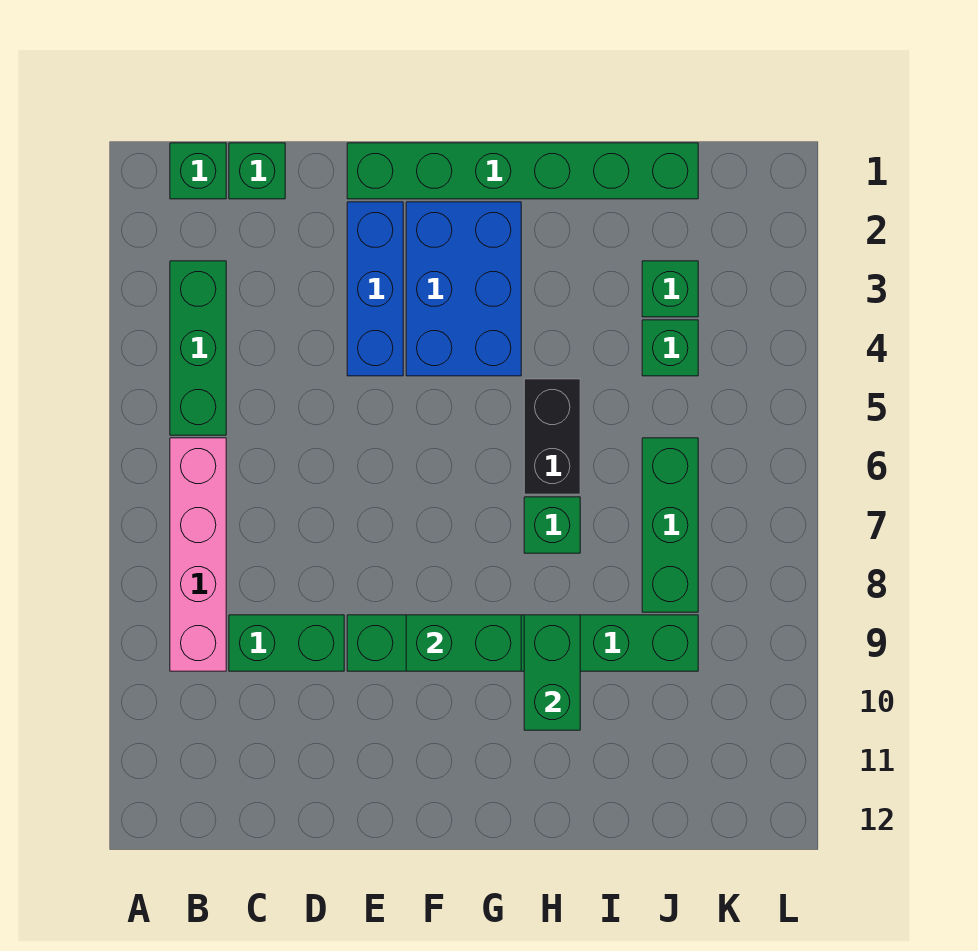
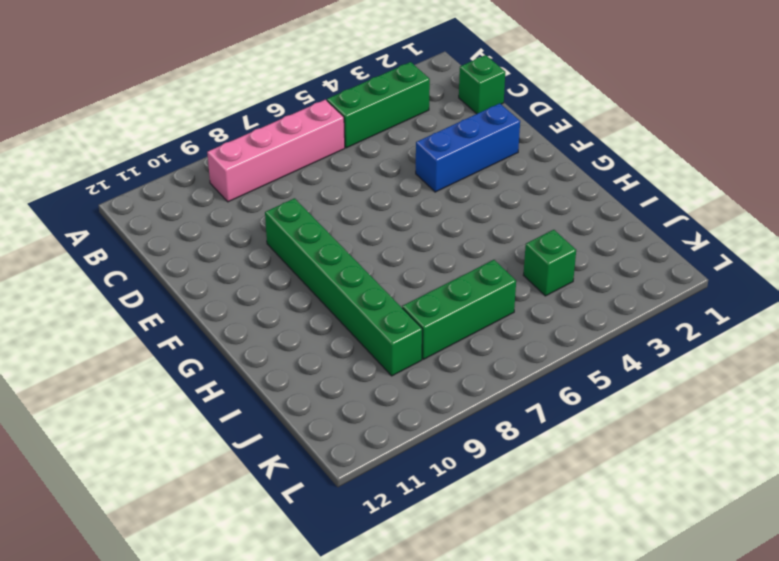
none -> green brick B1 level 1
none -> green brick C9:D9 level 1
none -> green brick E1:J1 level 1

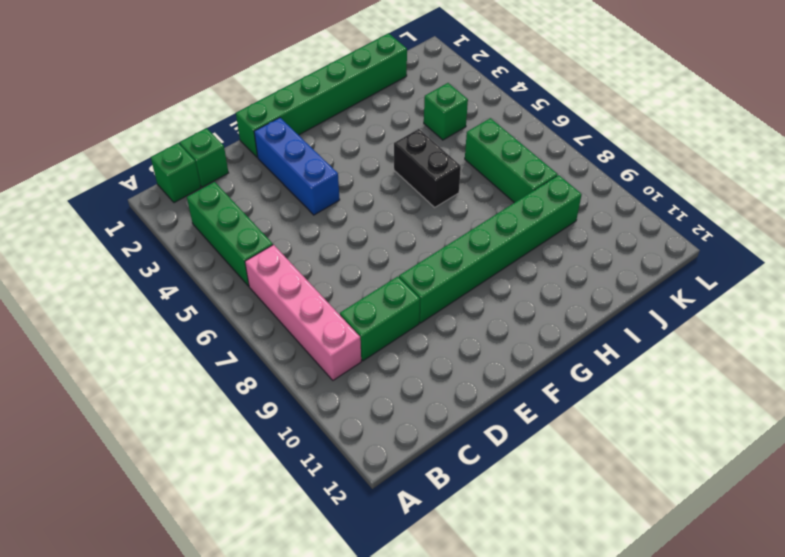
none -> blue brick F2:G4 level 1
none -> green brick H7 level 1
none -> green brick J3 level 1

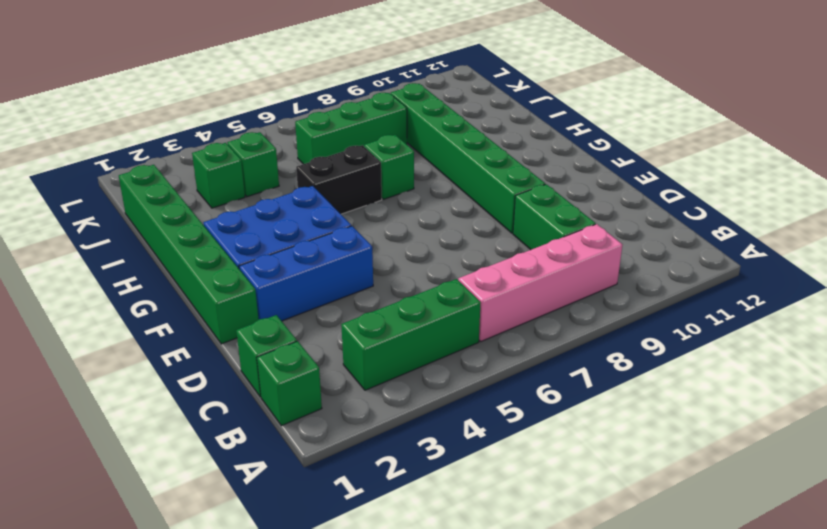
none -> green brick F9:G9 level 2
none -> green brick H9:H10 level 2

